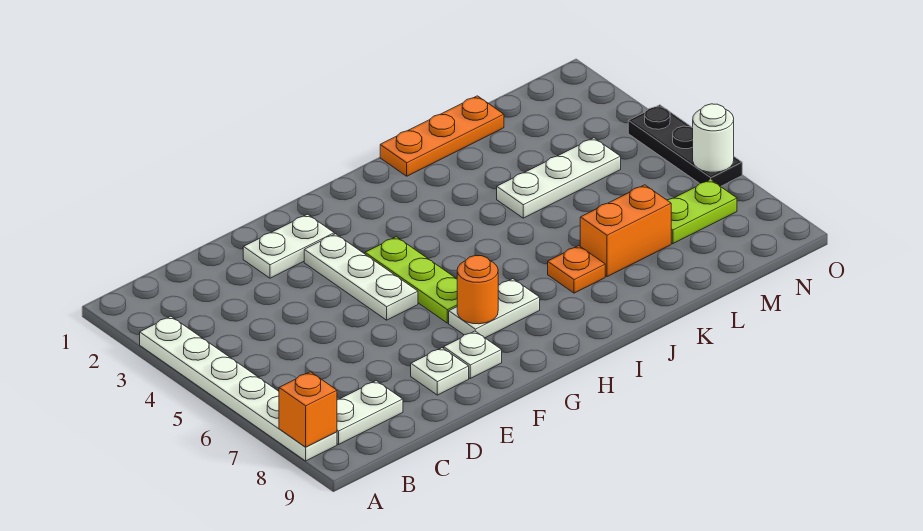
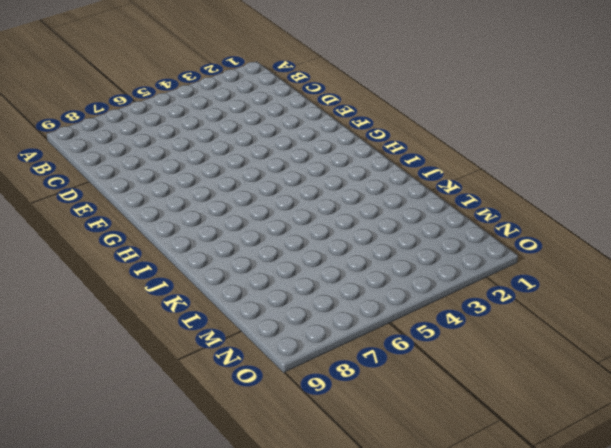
none -> white plate A3:A8 level 1
none -> white plate B8:C8 level 1
none -> white plate E2:F2 level 1

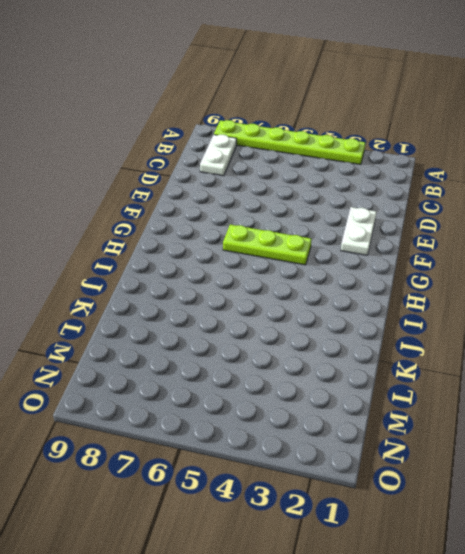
lime plate A3:A8 level 1 -> white plate A3:A8 level 1
none -> white plate E8 level 1
none -> white plate F3:F5 level 1
none -> white plate F8 level 1

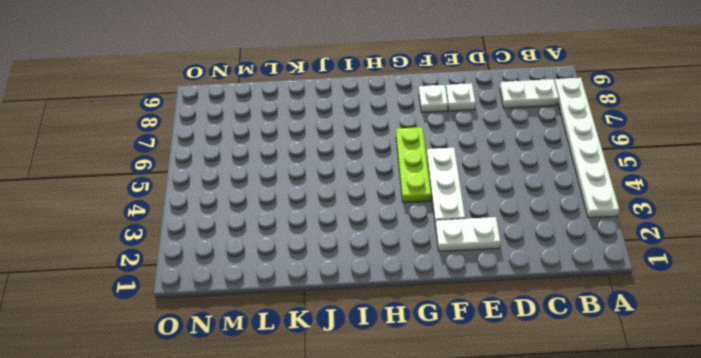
none -> white plate G7:H7 level 1
none -> orange plate J1:L1 level 1
none -> orange plate J7 level 1

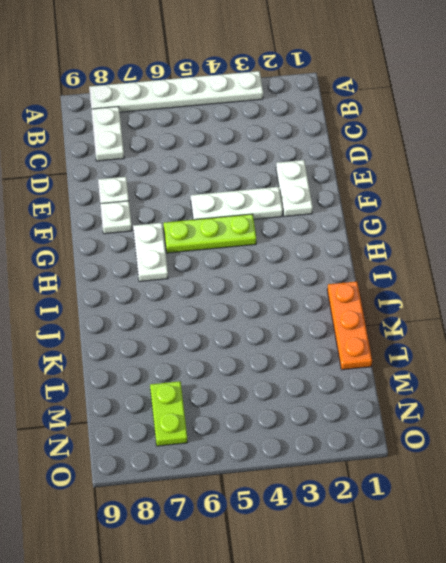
none -> orange plate J7 level 1
none -> white plate K4:M4 level 1
none -> orange brick K7:L7 level 1

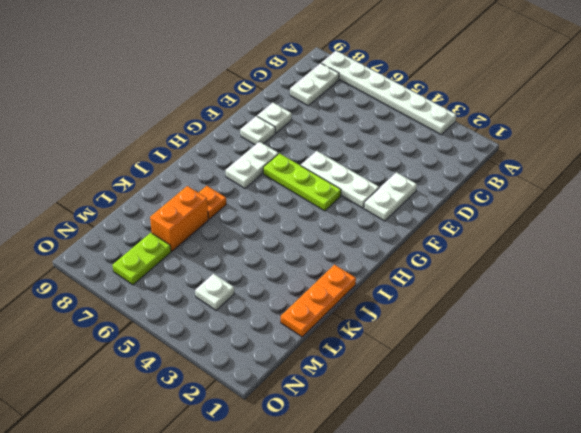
white plate M4 level 1 -> white plate K4:M4 level 1
none -> black plate O4:O6 level 1
none -> orange brick A8 level 2
none -> orange round brick G7 level 2

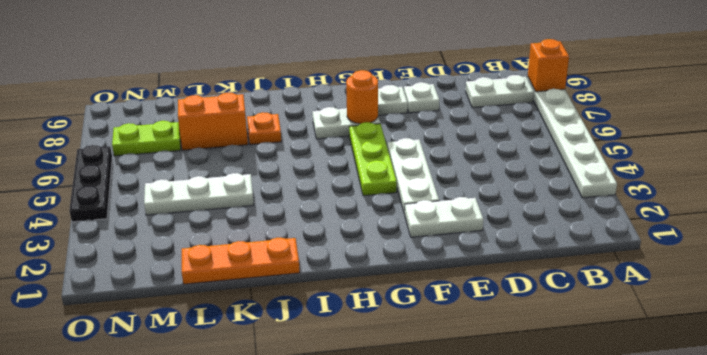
none -> white round brick O6 level 2

